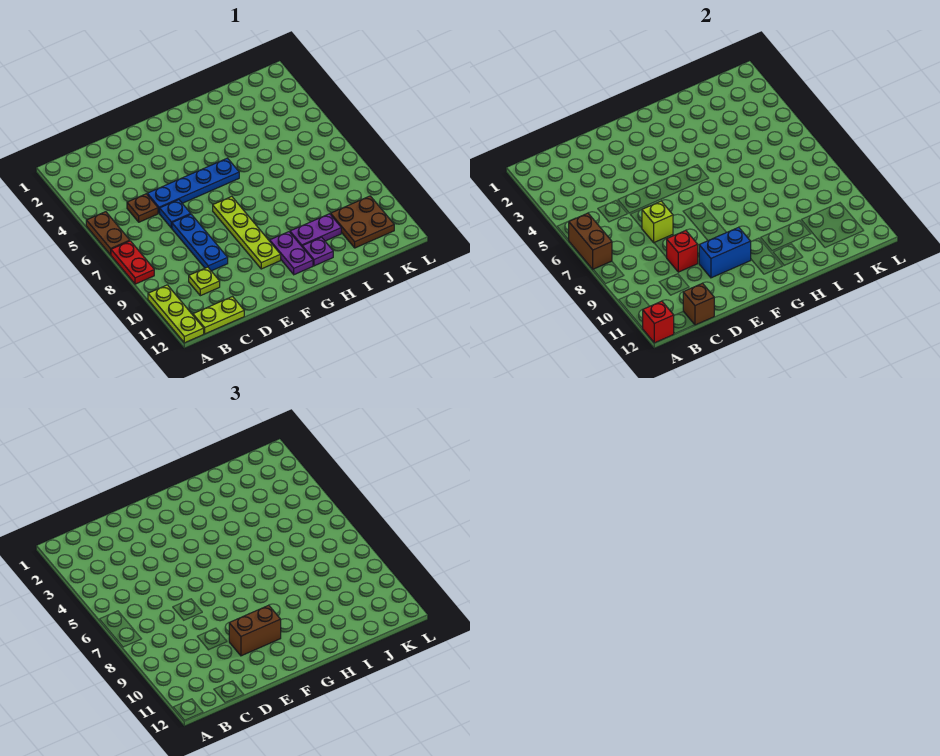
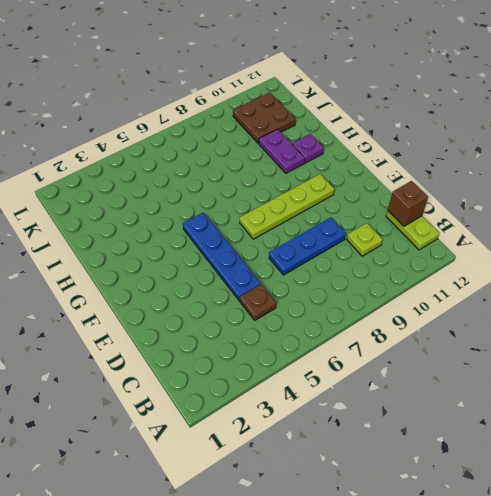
none -> brown plate A5:A6 level 1
none -> red plate A7:A8 level 1
none -> lime plate A10:A12 level 1

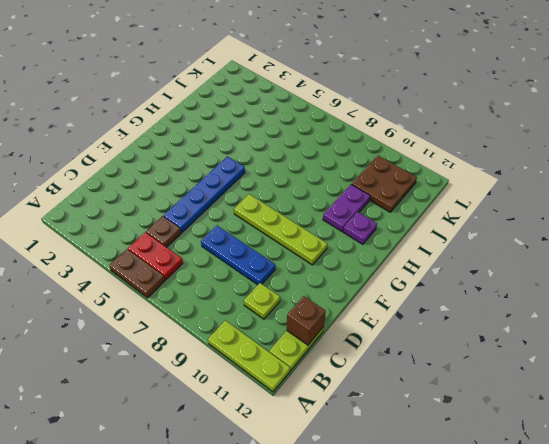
red plate B5:B6 level 1 -> red plate A7:A8 level 1
none -> blue plate D6 level 1
none -> purple plate G10:G11 level 1
none -> brown brick A6:A7 level 2

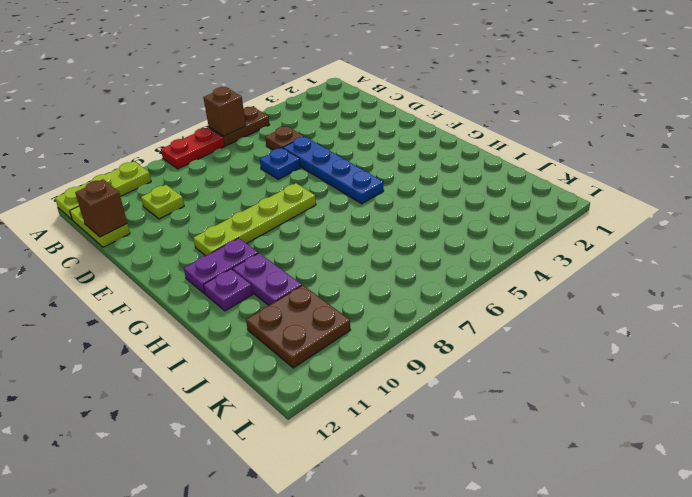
brown brick A6 level 2 -> brown brick A6:A7 level 2
none -> blue plate D7:D9 level 1
none -> red brick A12 level 2
none -> lime brick D7 level 2

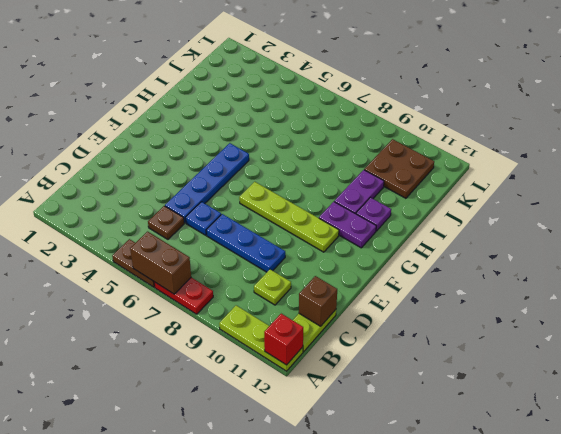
none -> lime brick D7 level 2
none -> red brick D9 level 2
none -> blue brick E10:F10 level 2

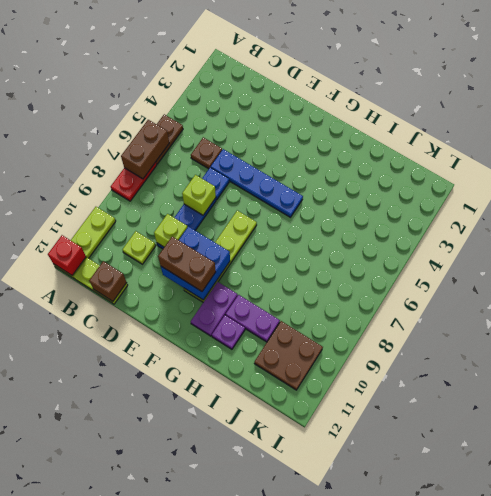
lime brick D9 level 2 -> red brick D9 level 2
blue brick E9:F10 level 2 -> blue brick E10:F10 level 2

